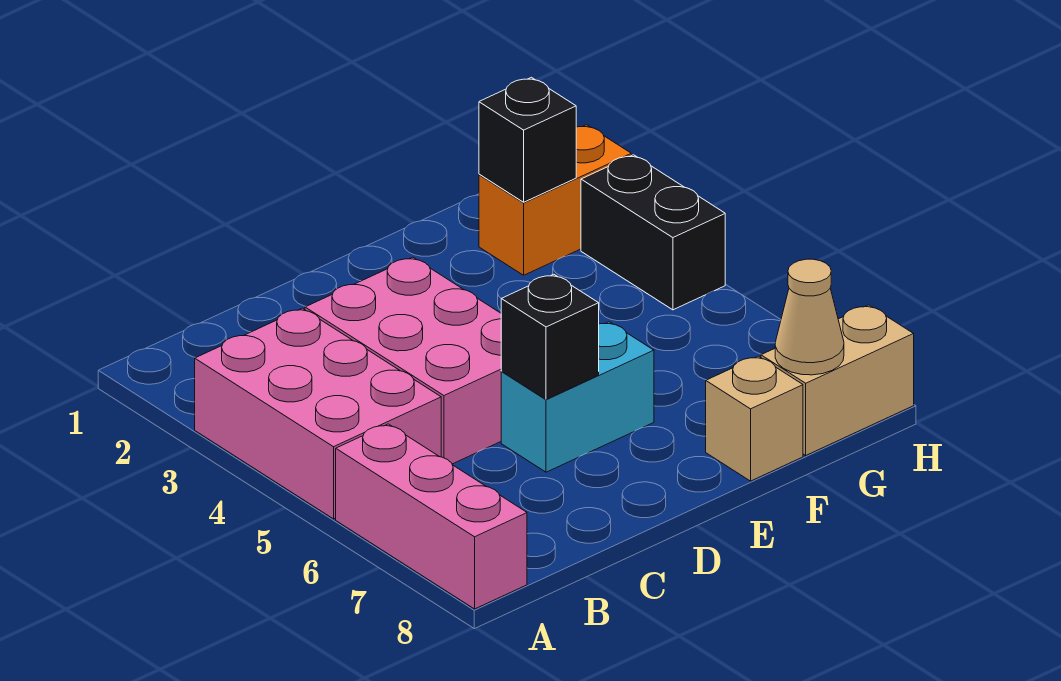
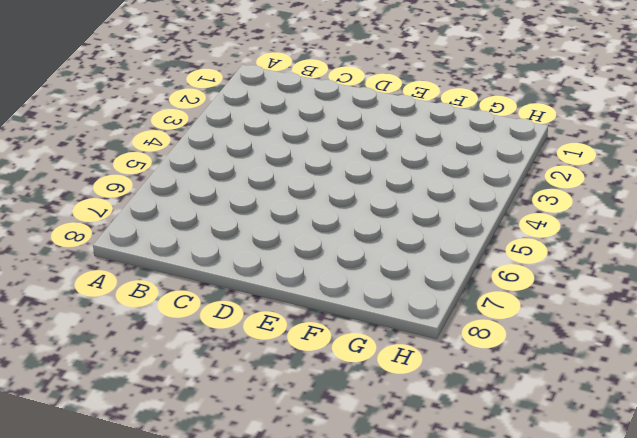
none -> pink brick A3:B5 level 1
none -> pink brick A6:A8 level 1

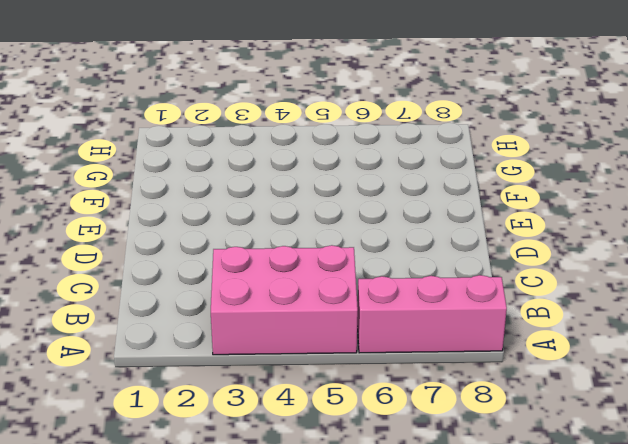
none -> pink brick C3:D5 level 1
none -> cyan brick D6:E6 level 1

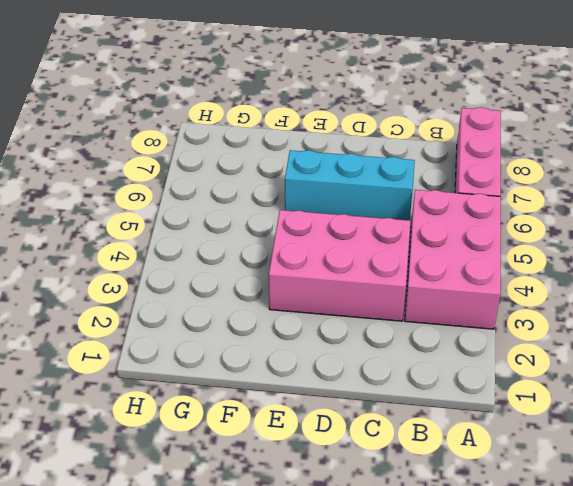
pink brick C3:E4 level 1 -> pink brick C3:D5 level 1
cyan brick C6:E6 level 1 -> cyan brick D6:E6 level 1
none -> tan brick F8 level 1
none -> orange brick G2:H2 level 1

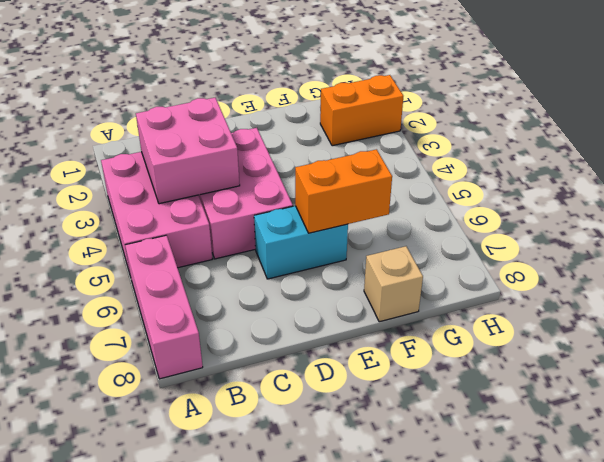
pink brick B3:C4 level 2 -> none
orange brick E6:F6 level 2 -> none
none -> tan brick G8:H8 level 1
none -> black brick H3:H4 level 1

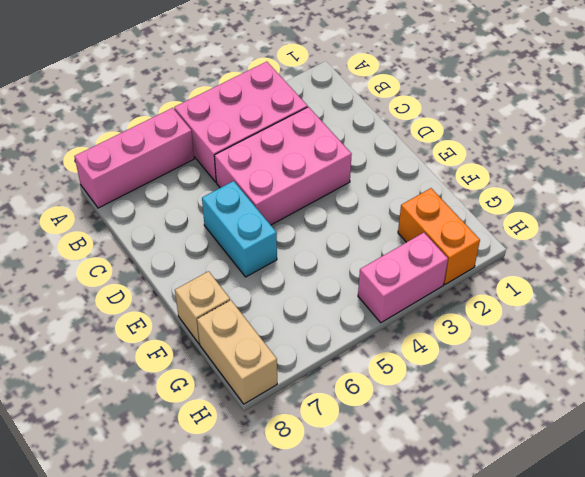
pink brick H3:H4 level 1 -> black brick H3:H4 level 1
none -> black brick D6 level 2
none -> black brick G2 level 2

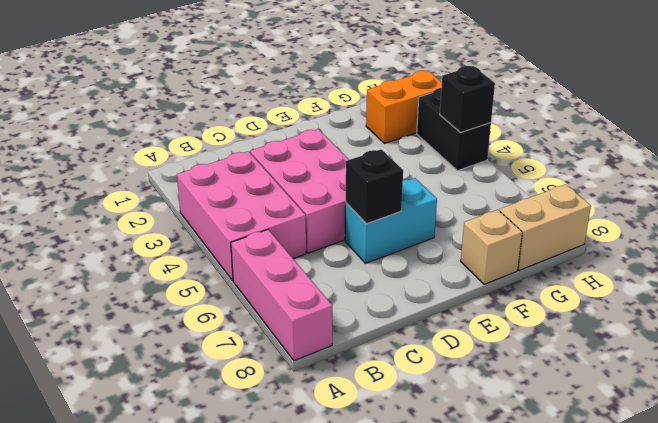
black brick H4 level 2 -> black brick G2 level 2
none -> tan cone G8 level 2

